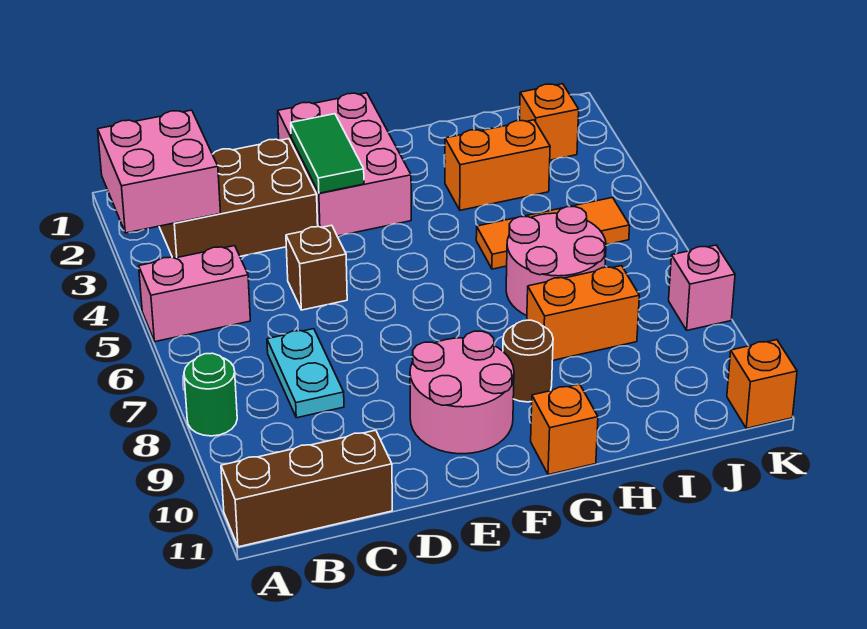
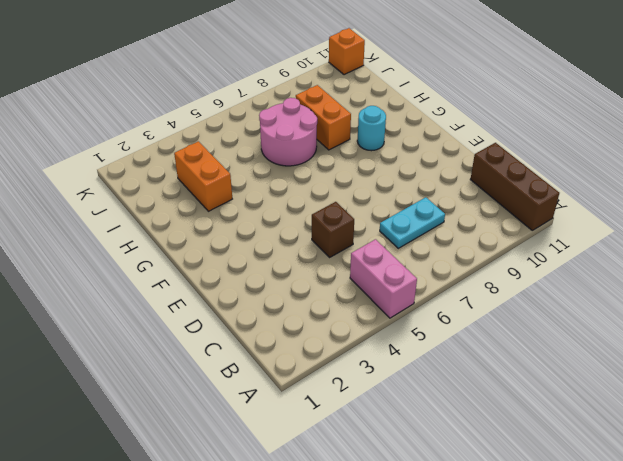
cyan round brick G9 level 1 -> brown round brick G9 level 1
none -> green round brick A8 level 1
none -> brown brick B2:D3 level 1
none -> pink brick E1:F3 level 1

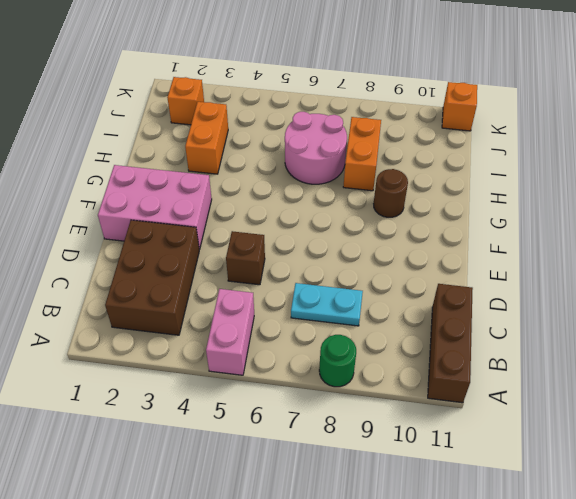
none -> pink round brick E9:F10 level 1
none -> orange brick G11 level 1
none -> orange tile H5:J5 level 1

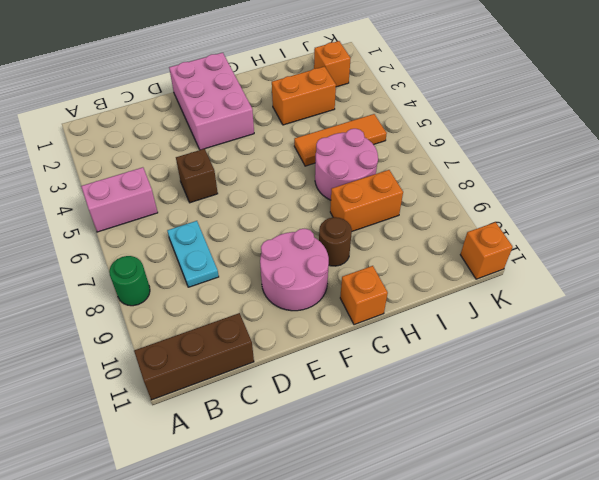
none -> brown brick B2:D3 level 1
none -> pink brick K8 level 1
none -> pink brick A2:B3 level 2

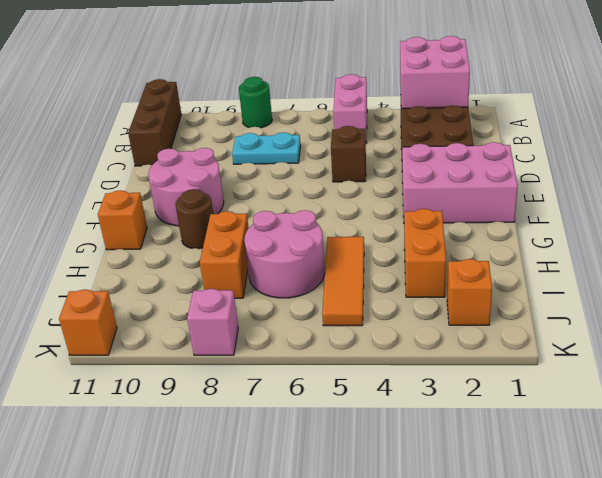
none -> green tile E2:E3 level 2

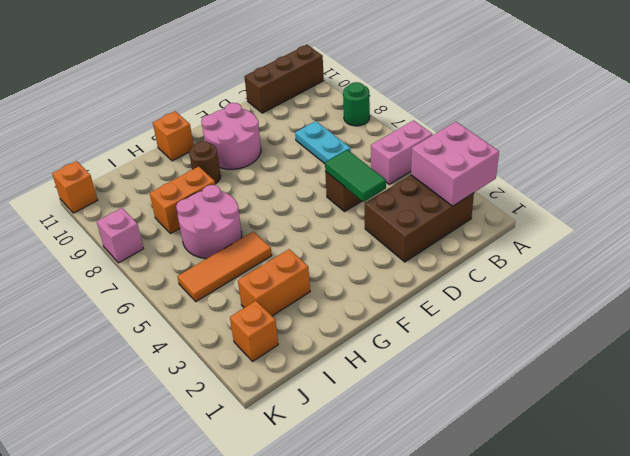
green tile D4:D5 level 2 -> green tile E2:E3 level 2
none -> pink brick E1:F3 level 1

